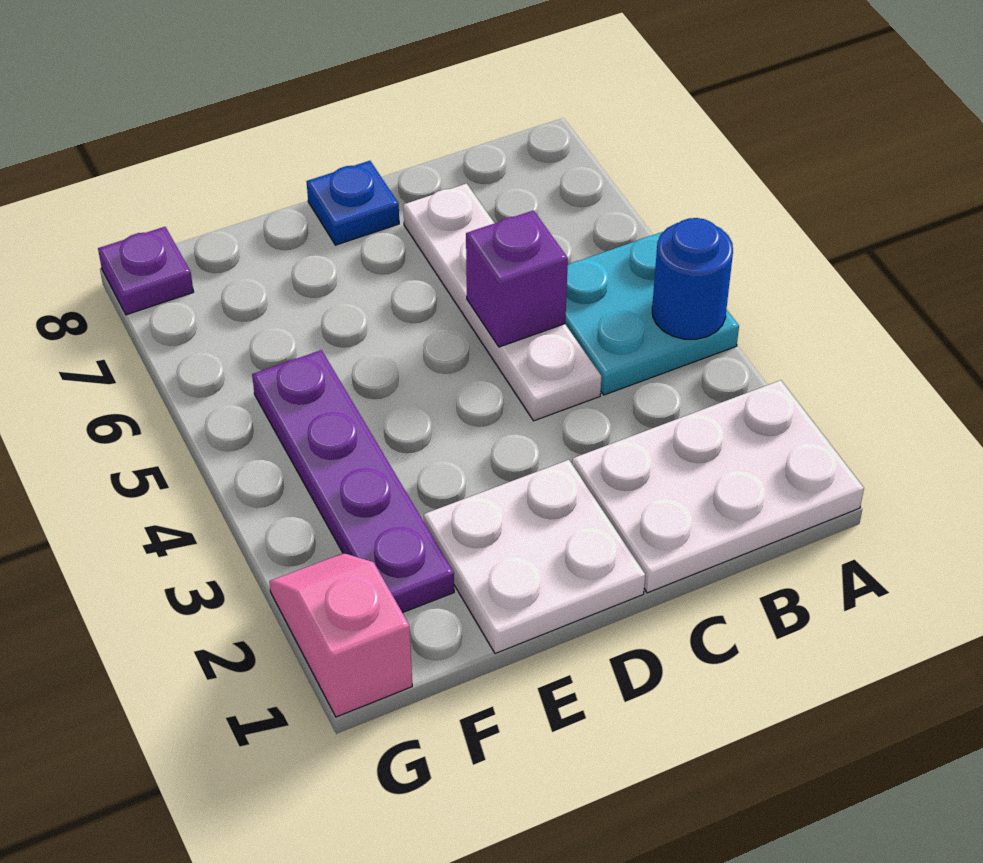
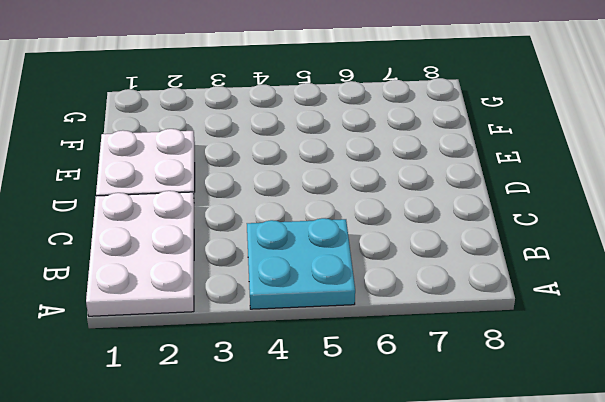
none -> white plate C4:C7 level 1
none -> blue plate D8 level 1

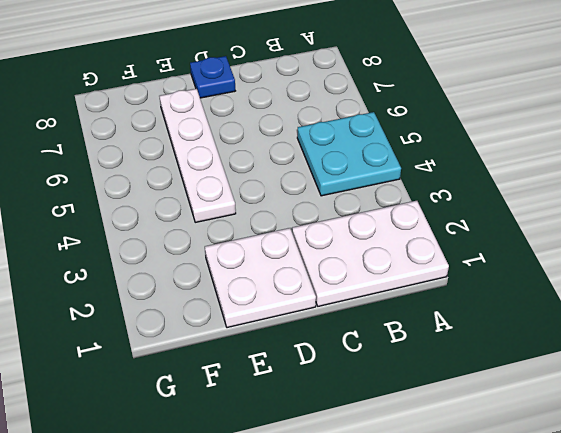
white plate E4:E7 level 1 -> white plate C4:C7 level 1
none -> purple plate F2:F5 level 1
none -> pink slope G1:G2 level 1 top 1

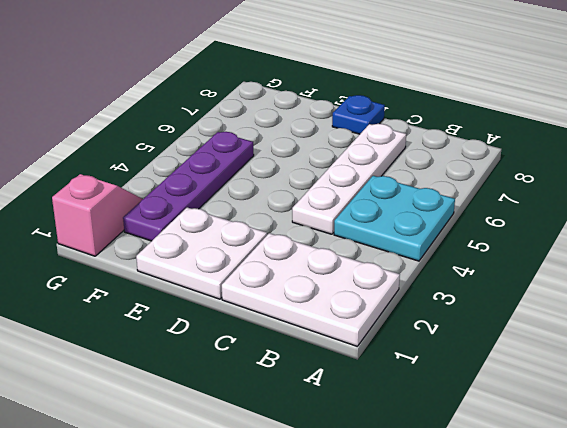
none -> purple plate G8 level 1
none -> blue round brick A4 level 2

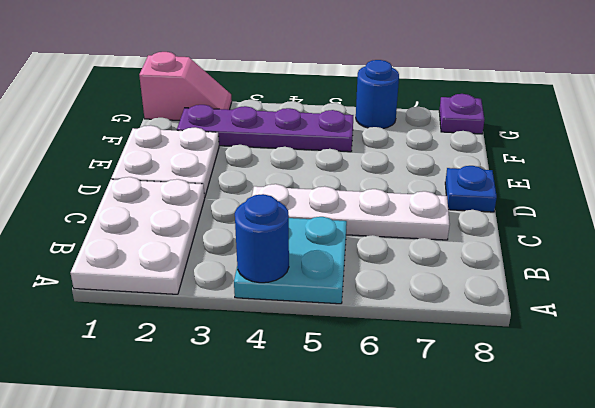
blue round brick G6 level 1 -> none
none -> purple brick C5 level 2

